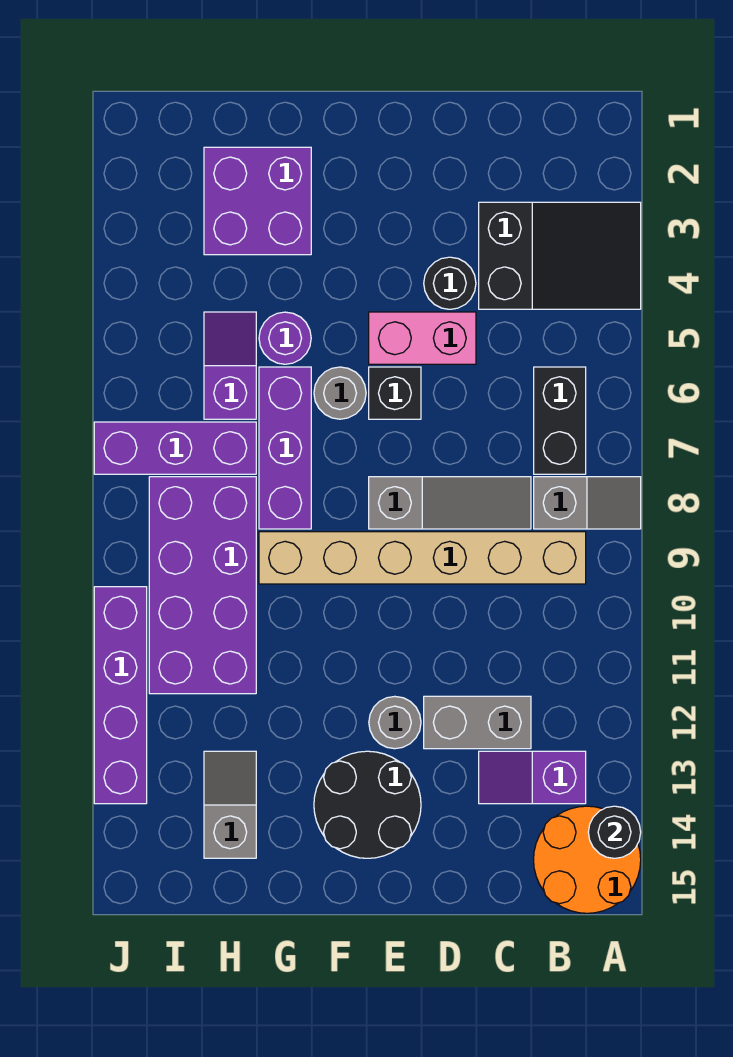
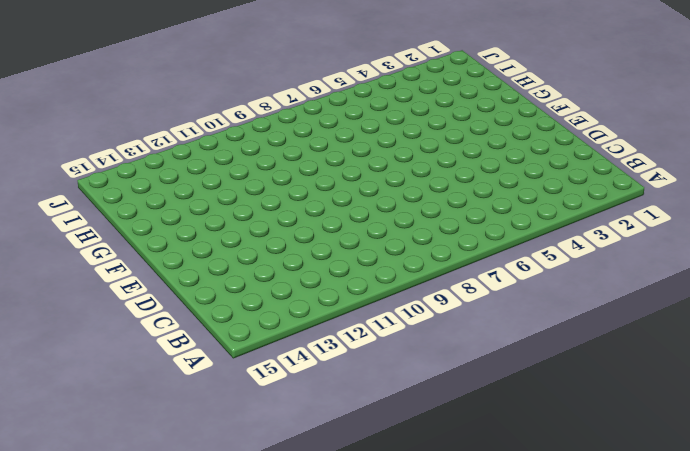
none -> black slope A3:C4 level 1 top C
none -> grey slope A8:B8 level 1 top B
none -> orange round brick A14:B15 level 1

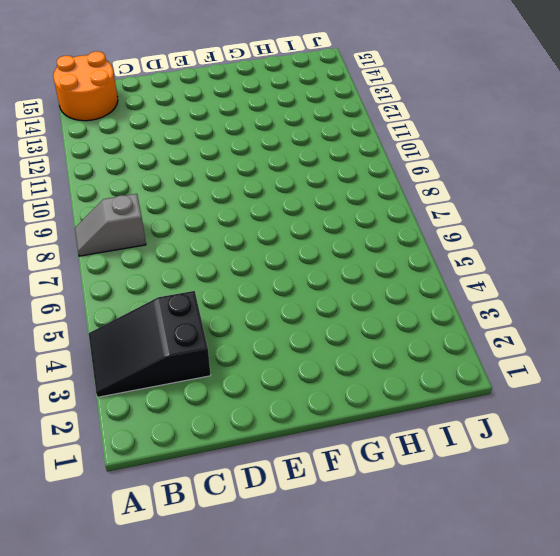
none -> black brick B6:B7 level 1
none -> tan brick B9:G9 level 1
none -> purple slope B13:C13 level 1 top B

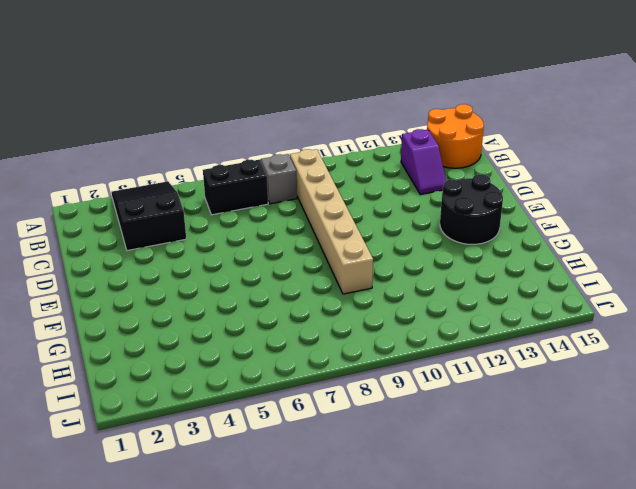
none -> grey slope C8:E8 level 1 top E
none -> grey brick C12:D12 level 1
none -> black round brick D4 level 1

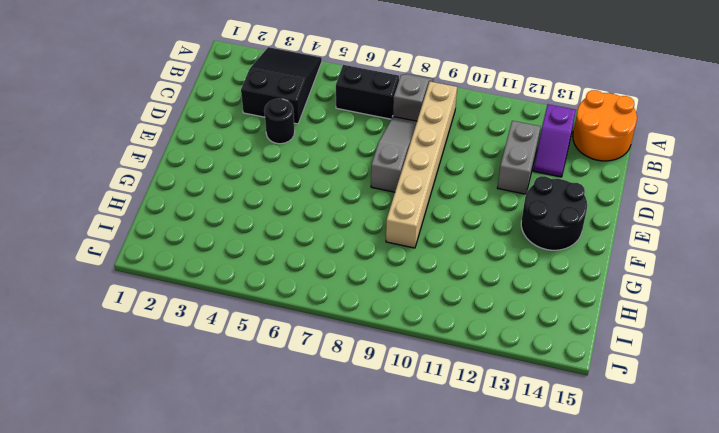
none -> pink brick D5:E5 level 1
none -> black brick E6 level 1
none -> grey round brick E12 level 1

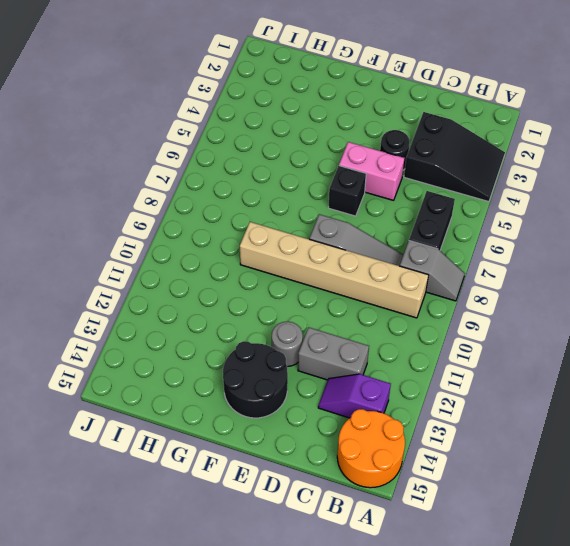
none -> grey round brick F6 level 1
none -> purple brick G2:H3 level 1
none -> purple round brick G5 level 1

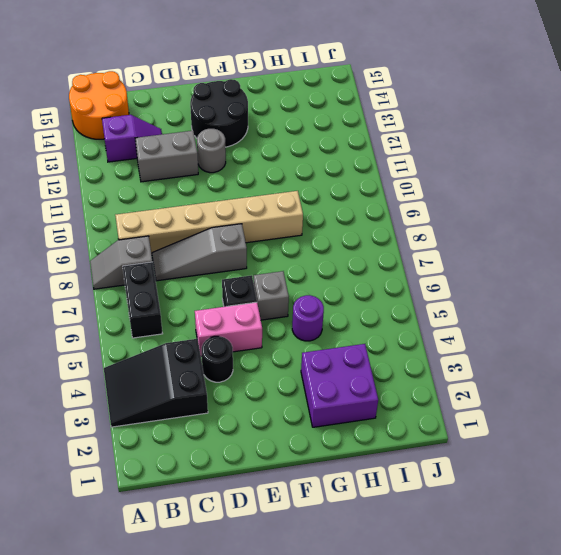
grey brick F6 level 1 -> grey round brick F6 level 1
none -> purple brick G6:G8 level 1
none -> purple slope H5:H6 level 1 top 6
none -> purple brick H7:J7 level 1

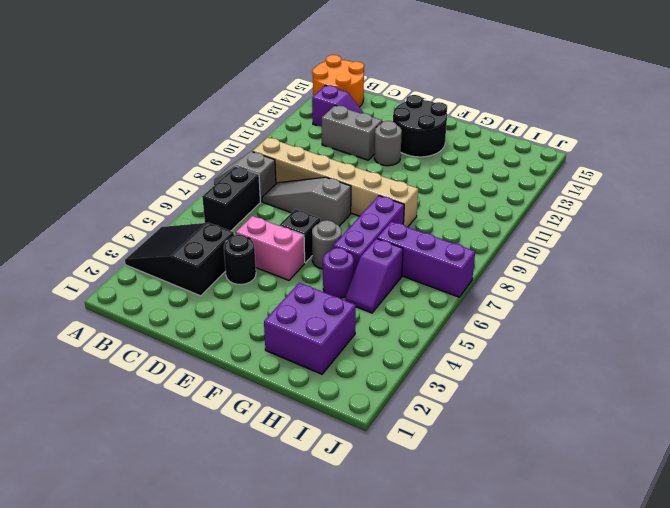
none -> purple brick H8:I11 level 1
none -> grey slope H13:H14 level 1 top 14
none -> purple brick J10:J13 level 1

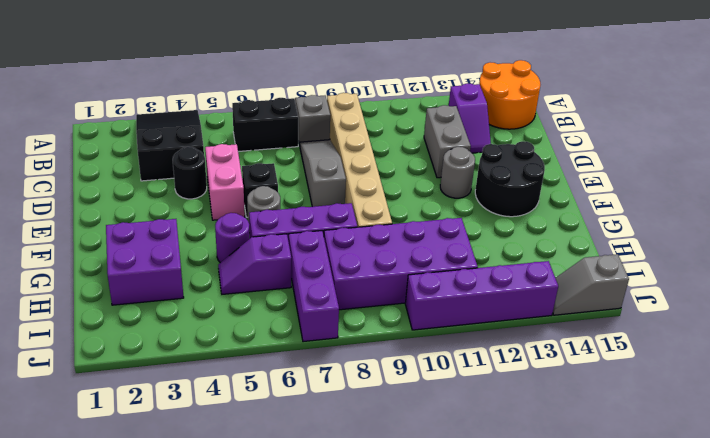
grey slope J14:J15 level 1 top 15 -> grey slope H13:H14 level 1 top 14
none -> black round brick A14 level 2

